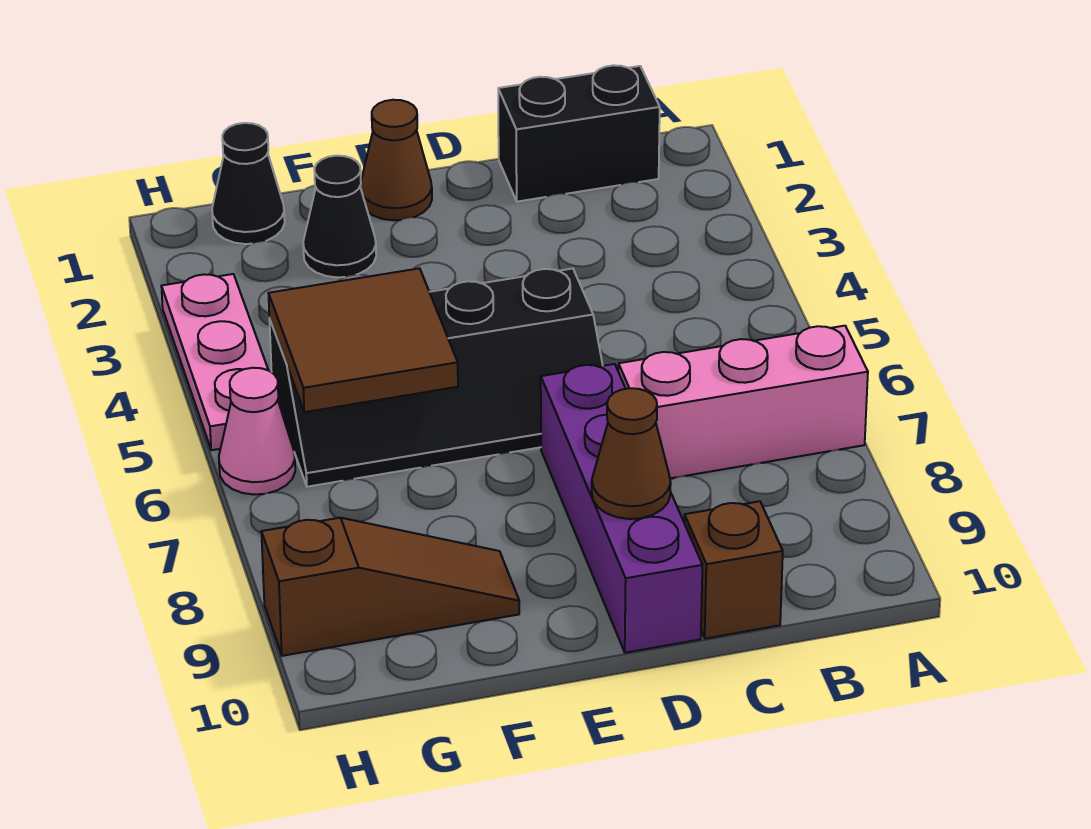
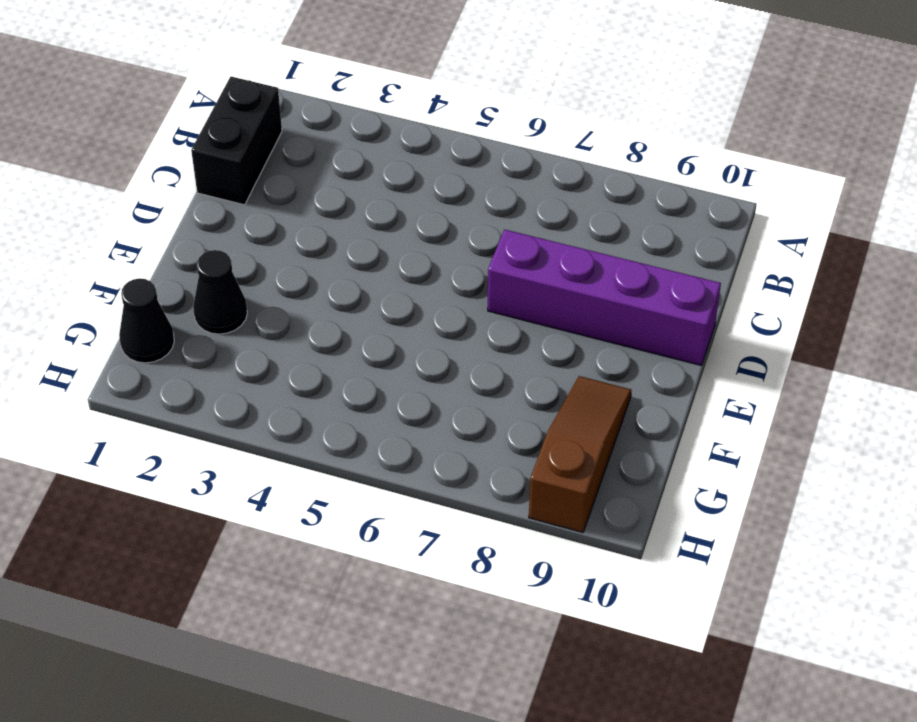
none -> pink brick A7:C7 level 1
none -> brown brick C10 level 1
none -> black slope D5:G6 level 1 top 5

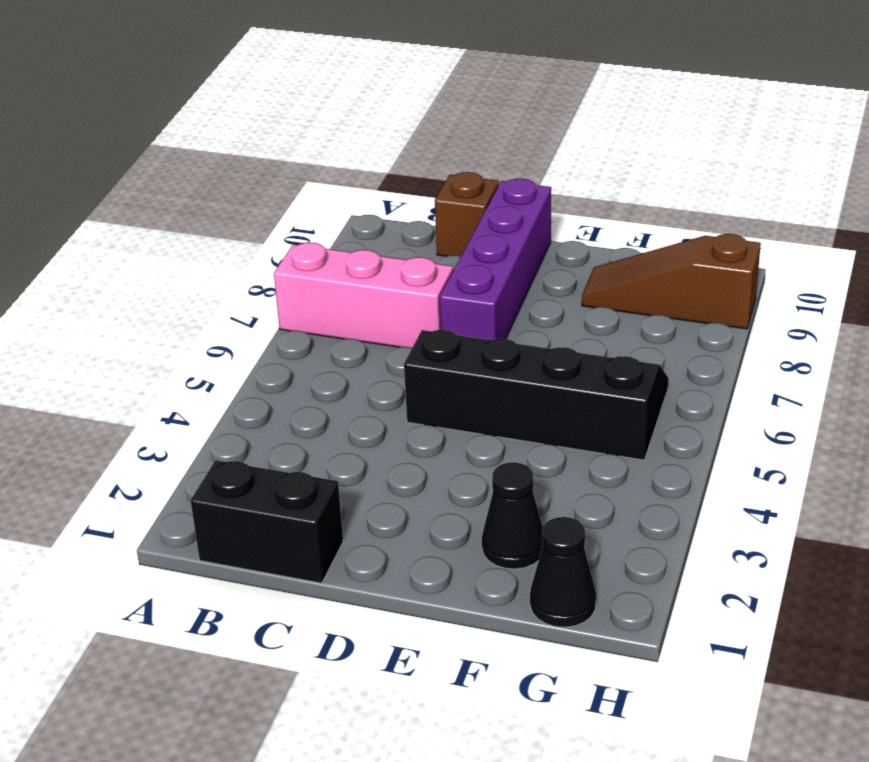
none -> brown cone E1 level 1
none -> pink plate H3:H5 level 1
none -> pink cone H6 level 1

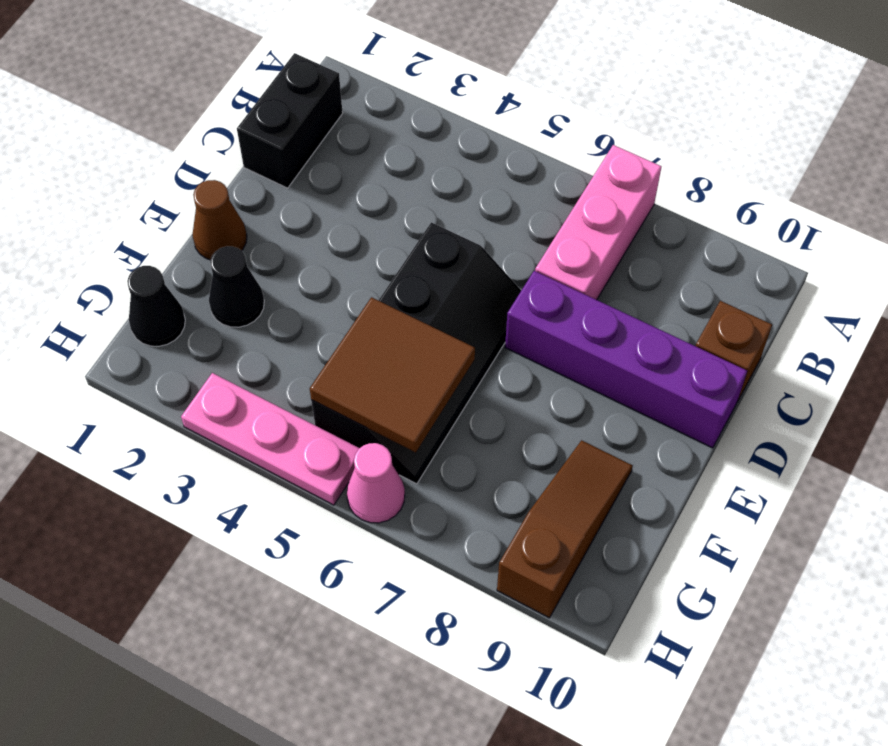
none -> brown cone D9 level 2

